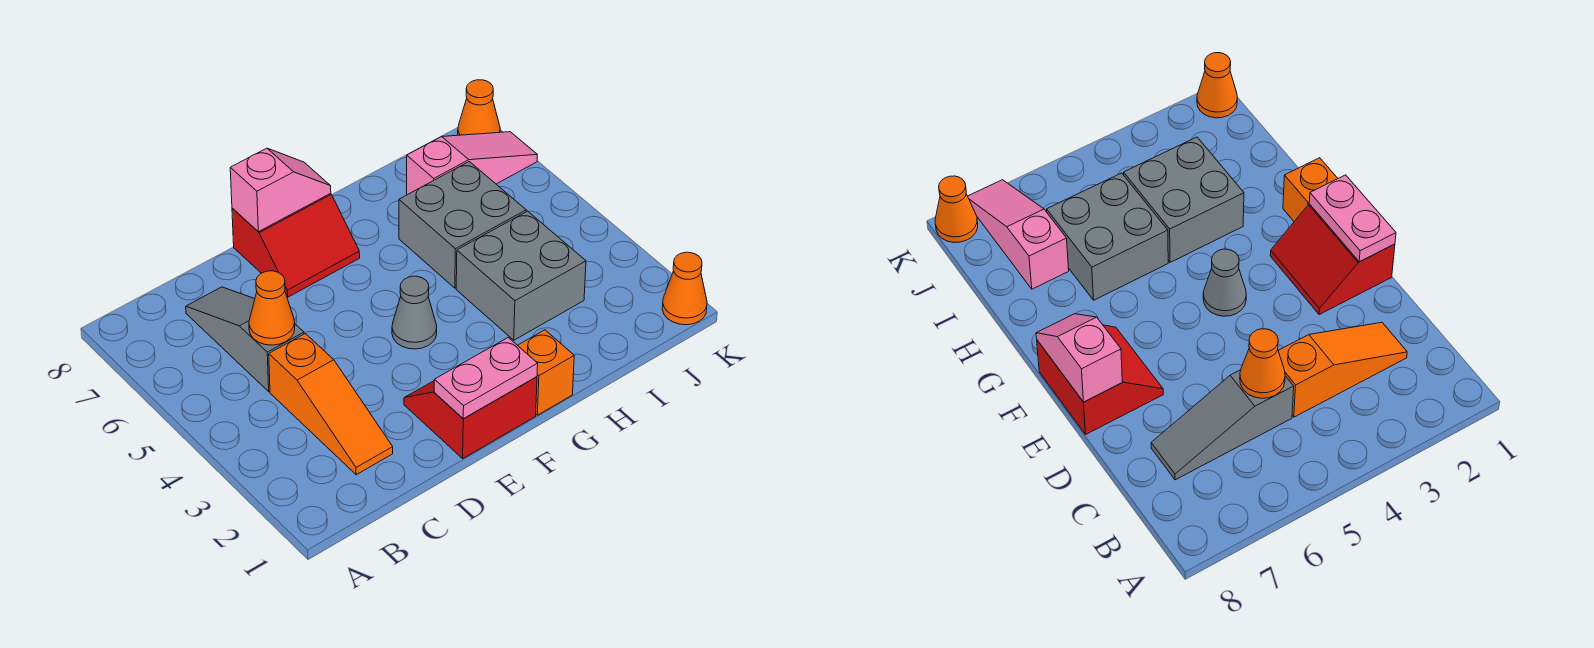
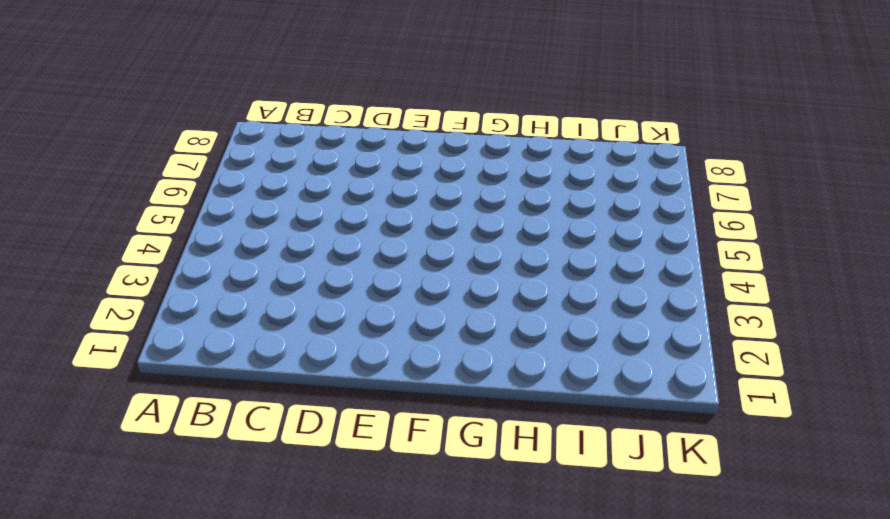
none -> orange slope C2:C4 level 1 top 4
none -> grey slope C5:C7 level 1 top 5
none -> red slope E1:F2 level 1 top 1

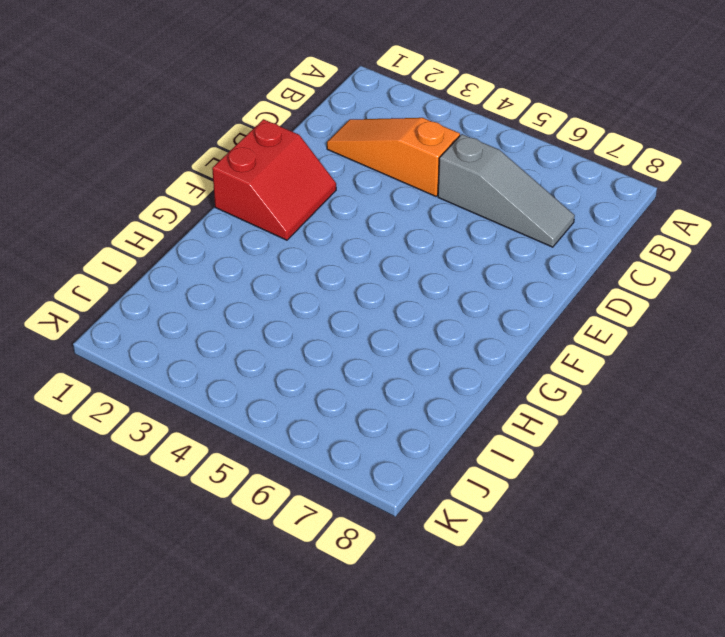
none -> red slope E7:F8 level 1 top 8
none -> grey cone F4 level 1
none -> orange brick G1 level 1

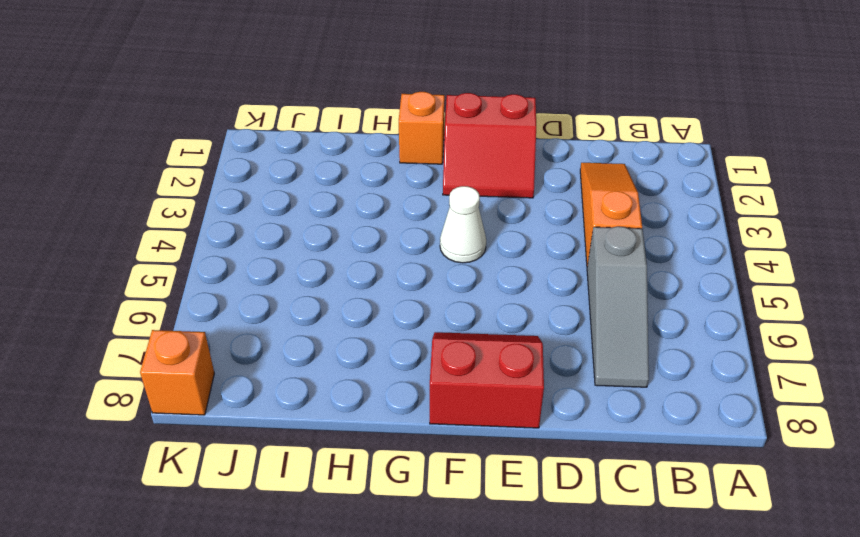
white cone F4 level 1 -> grey cone F4 level 1
orange brick K8 level 1 -> orange cone K8 level 1
none -> grey brick H3:I4 level 1
none -> grey brick H5:I6 level 1
none -> pink slope I7:K7 level 1 top I

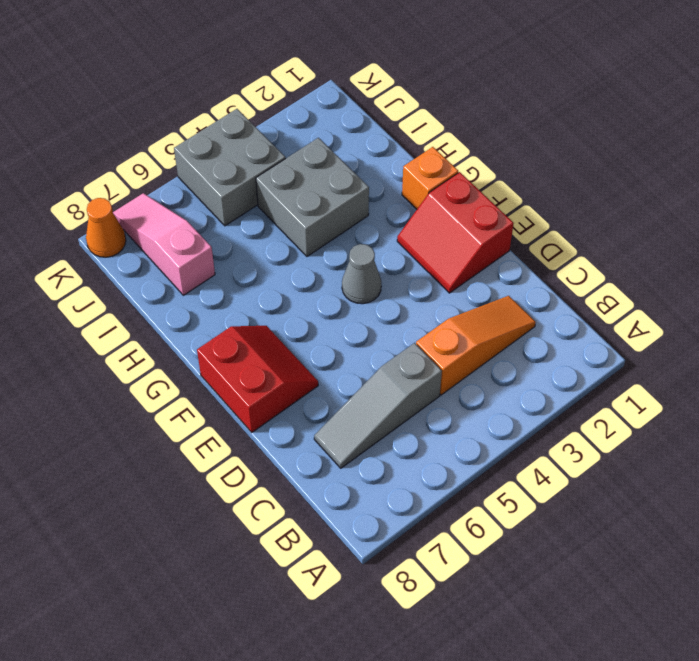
grey brick J4:K5 level 1 -> grey brick H5:I6 level 1
none -> orange cone K1 level 1
none -> orange cone C5 level 2
none -> pink plate E1:F1 level 2

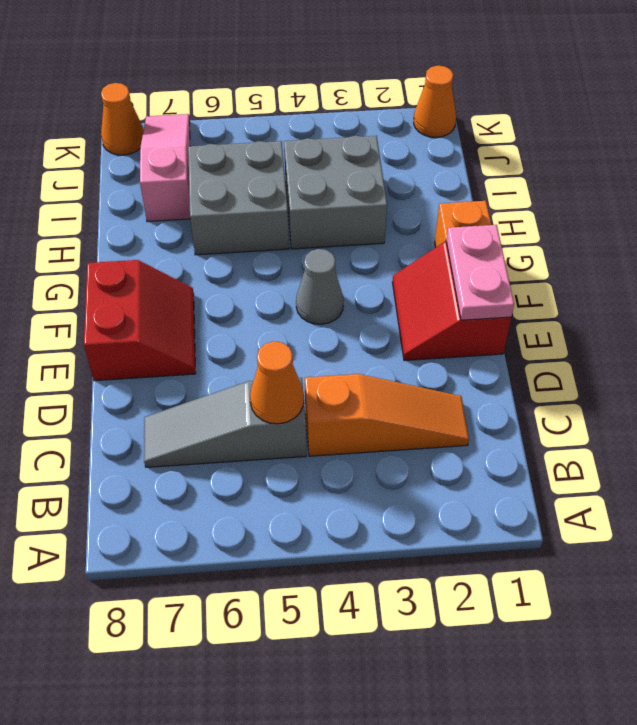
none -> pink slope E8:F8 level 2 top E

